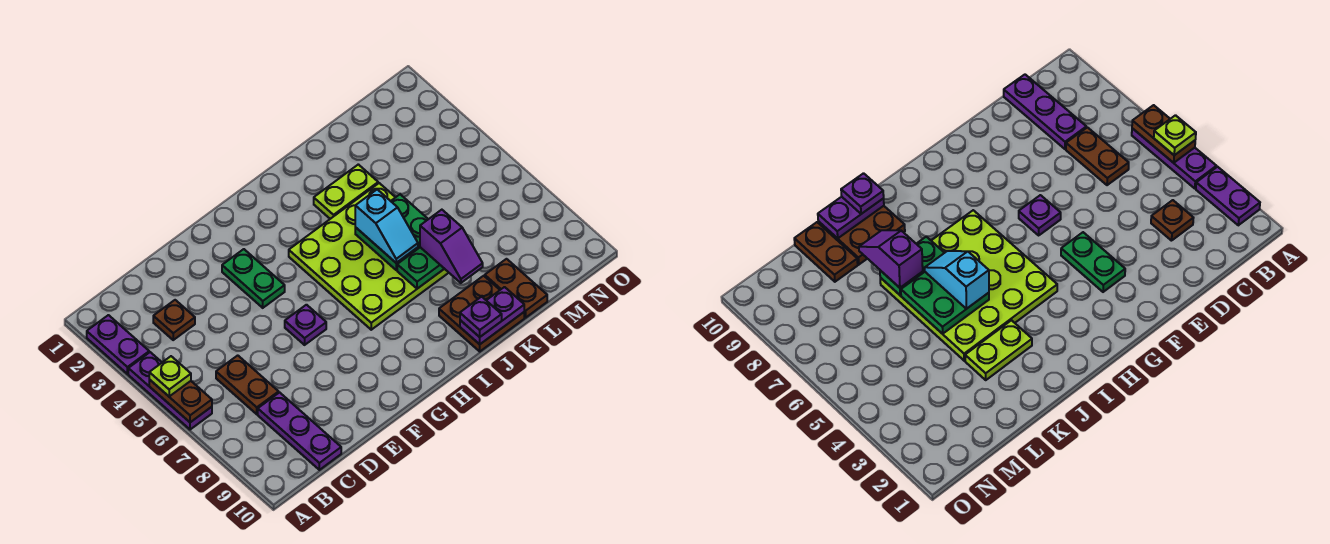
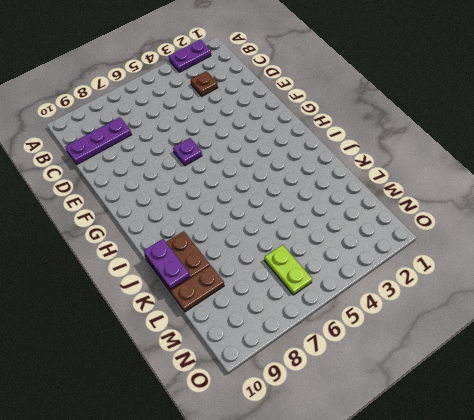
lime plate M6:N6 level 1 -> lime plate J3:K3 level 1
none -> purple plate A4:A6 level 1
none -> brown plate C6:C7 level 1
none -> green plate F3:F4 level 1

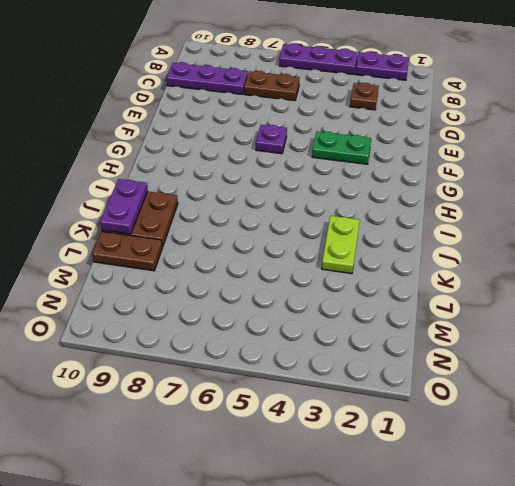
none -> lime plate H4:K7 level 1
none -> brown plate A5:A6 level 2
none -> green plate J5:K6 level 2

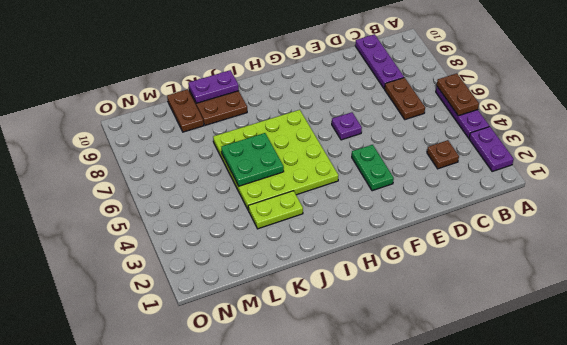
none -> green plate J7:K7 level 2
none -> lime plate A5 level 3
none -> cyan slope J5:J6 level 3 top 5

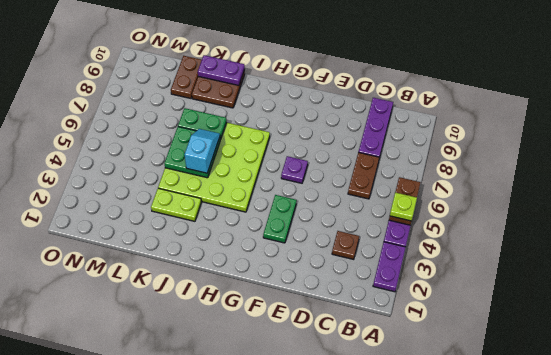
none -> purple plate J10 level 3
none -> purple slope K7:K8 level 3 top 7

